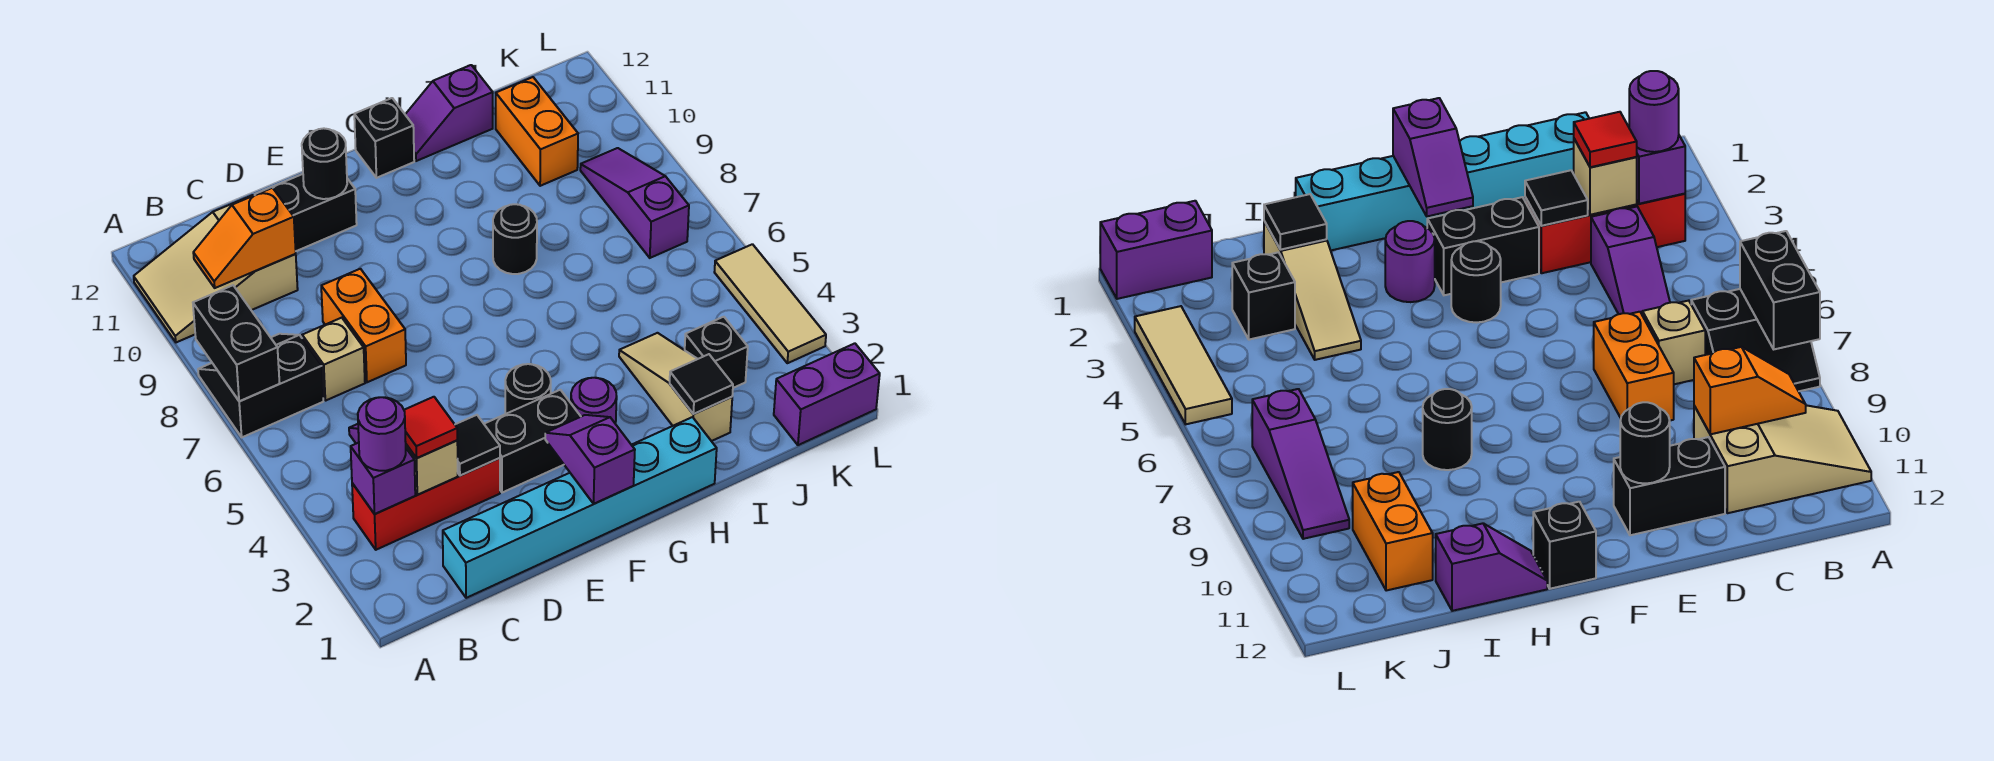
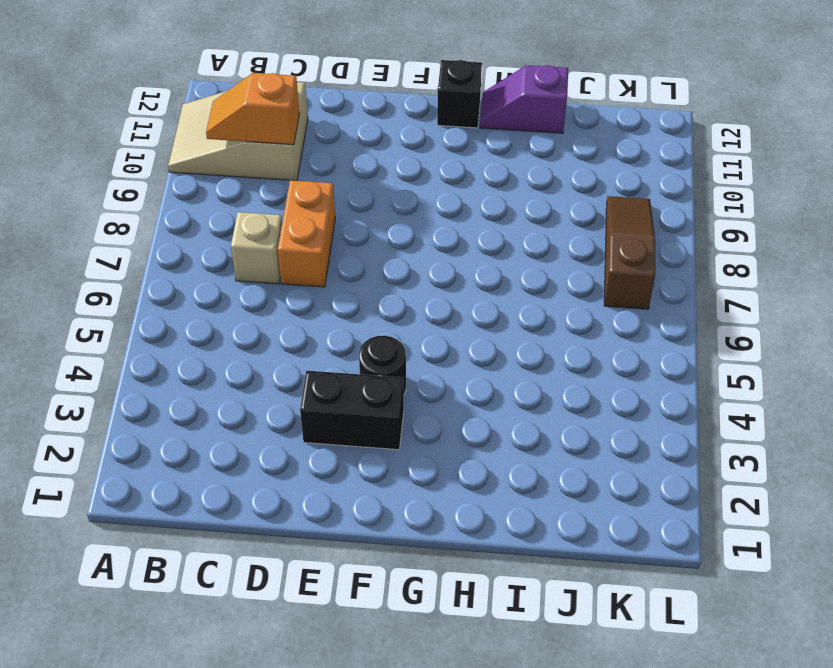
brown slope K7:K9 level 1 top 7 -> purple slope K7:K9 level 1 top 7
none -> black slope A7:B8 level 1 top 7
none -> red brick B3:D3 level 1
none -> cyan brick C1:H1 level 1
none -> purple slope C4:C5 level 1 top 4

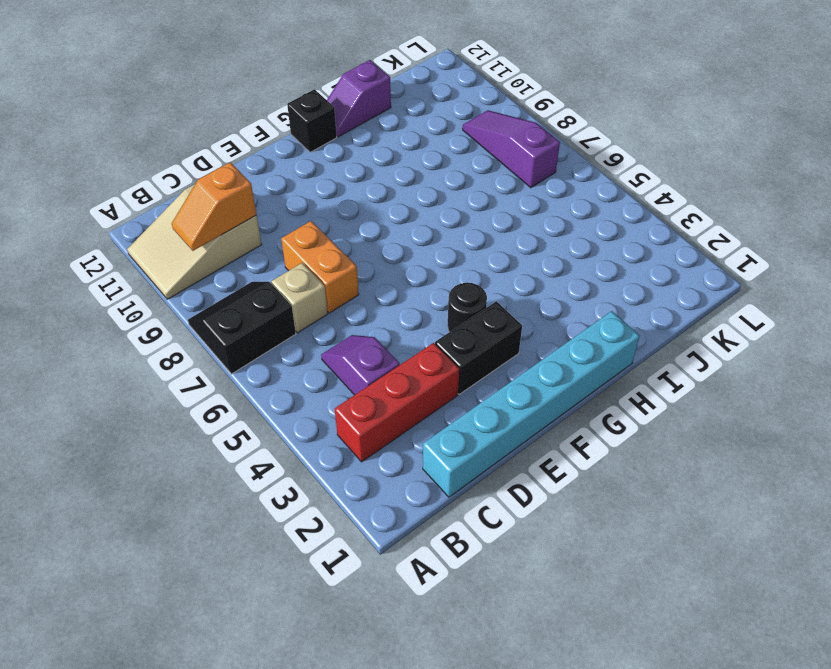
none -> black brick D11:E11 level 1
none -> purple round brick G3 level 1
none -> black round brick H8 level 1
none -> tan slope I2:I4 level 1 top 2

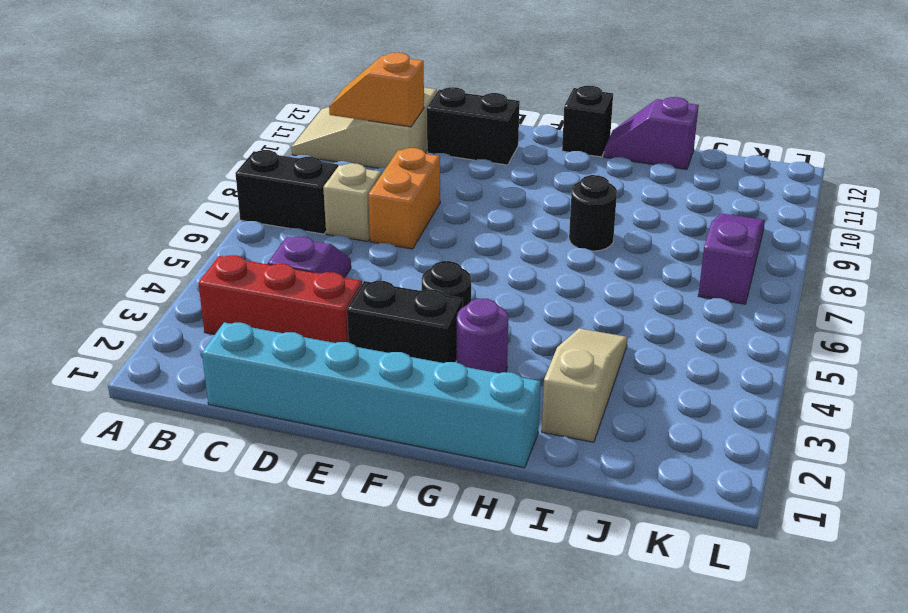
none -> black brick J3 level 1
none -> orange brick J10:J11 level 1
none -> purple brick K1:L1 level 1
none -> tan tile L3:L5 level 1

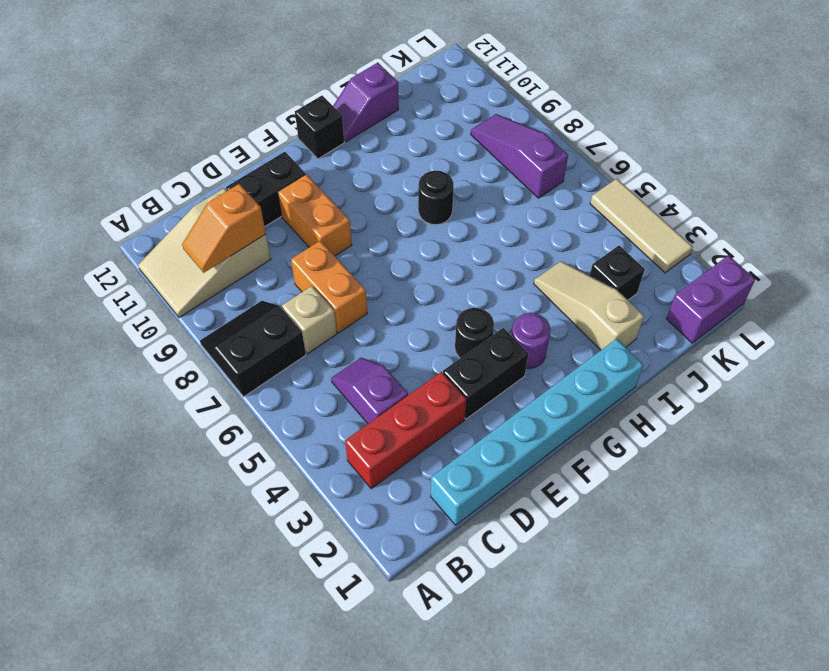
orange brick E9:E10 level 1 -> orange brick J10:J11 level 1
none -> black brick A7:A8 level 2
none -> purple brick B3 level 2
none -> tan brick C3 level 2
none -> black tile D3 level 2

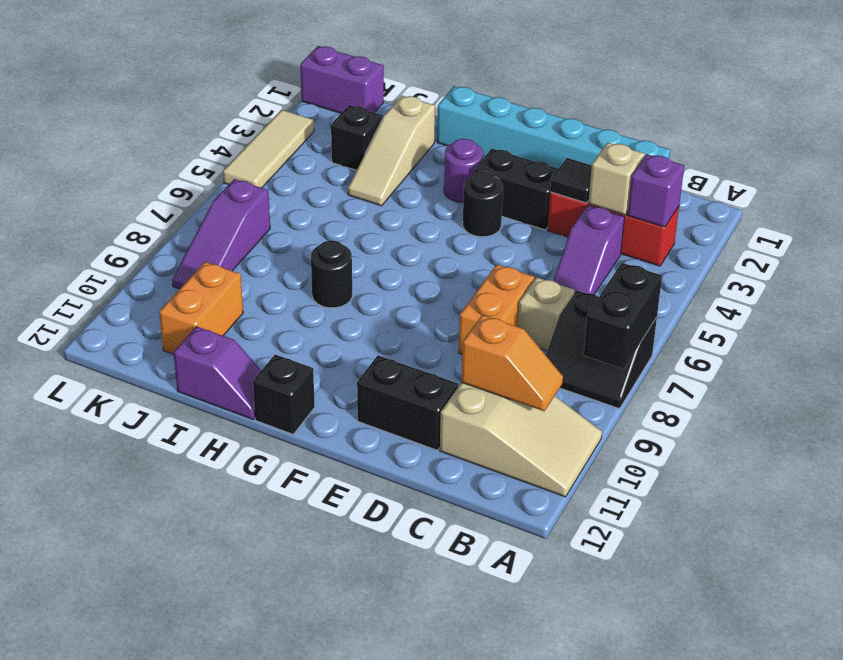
none -> black round brick E11 level 2
none -> purple slope F1:F2 level 2 top 1
none -> black tile I2 level 2
none -> purple round brick B3 level 3

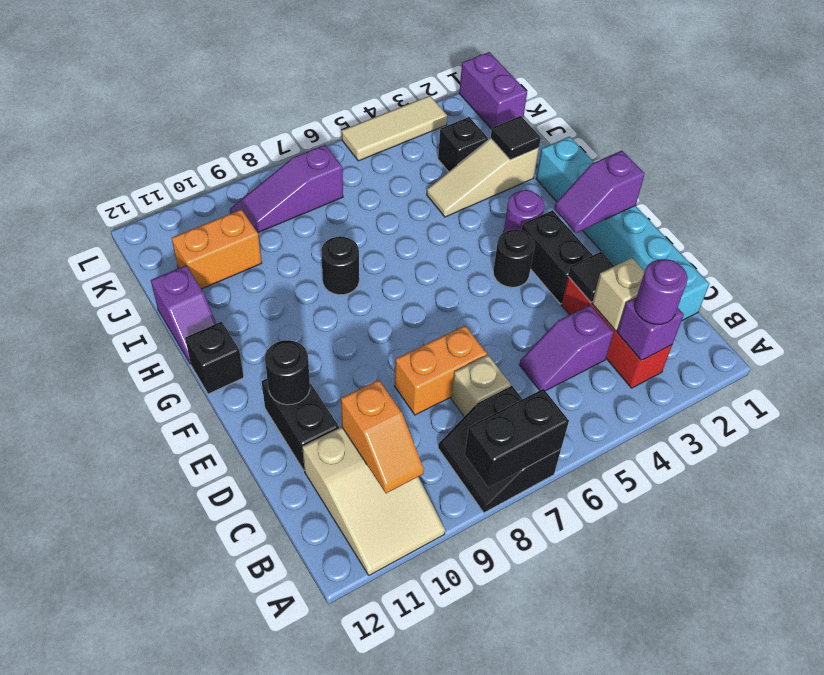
none -> red tile C3 level 3

